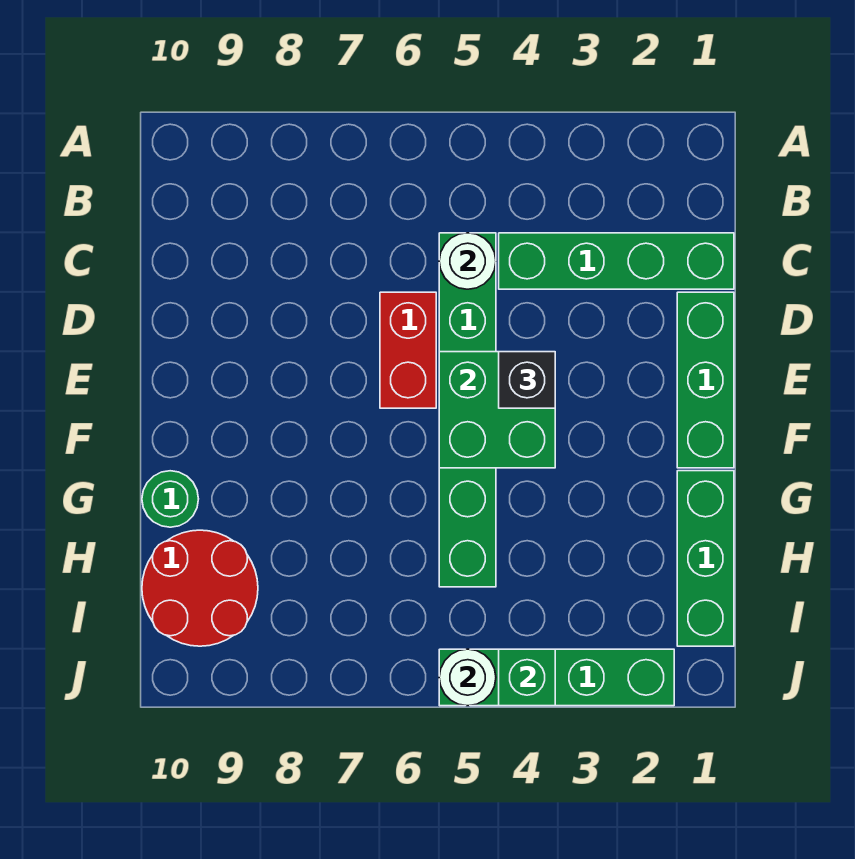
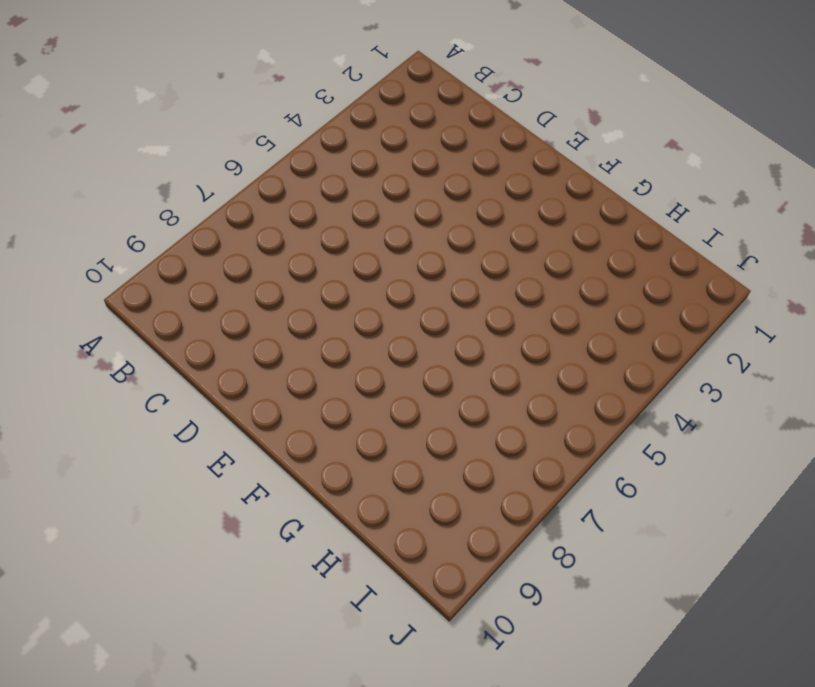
none -> green brick C1:C4 level 1
none -> green brick C5:H5 level 1
none -> green brick D1:F1 level 1

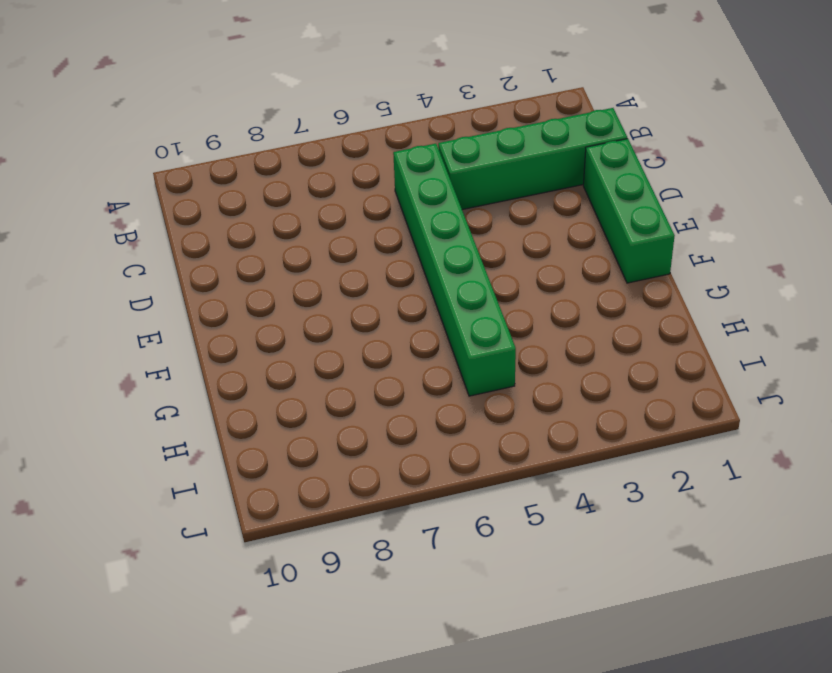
none -> red brick D6:E6 level 1
none -> green brick G1:I1 level 1
none -> green round brick G10 level 1

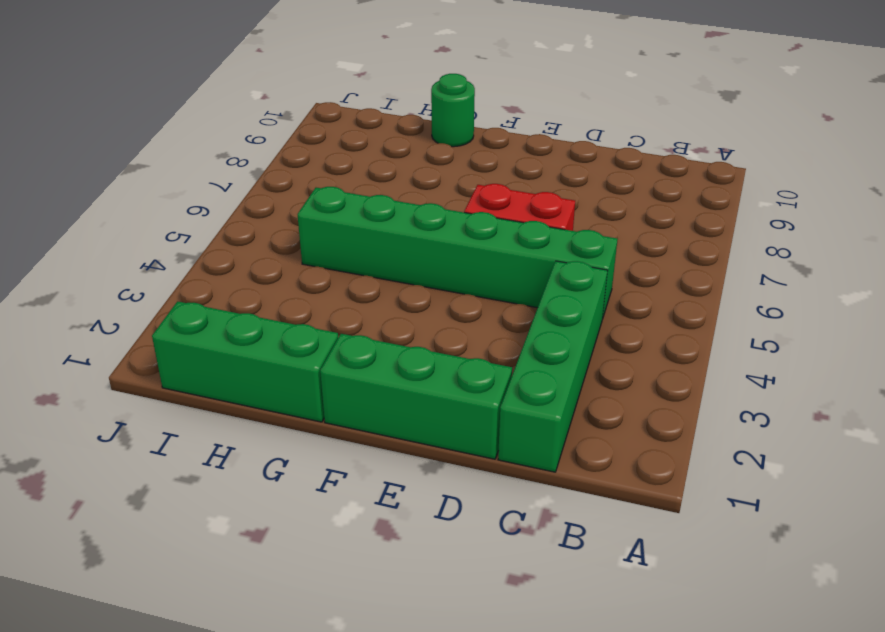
none -> red round brick H9:I10 level 1
none -> green brick J2:J5 level 1
none -> white round brick C5 level 2

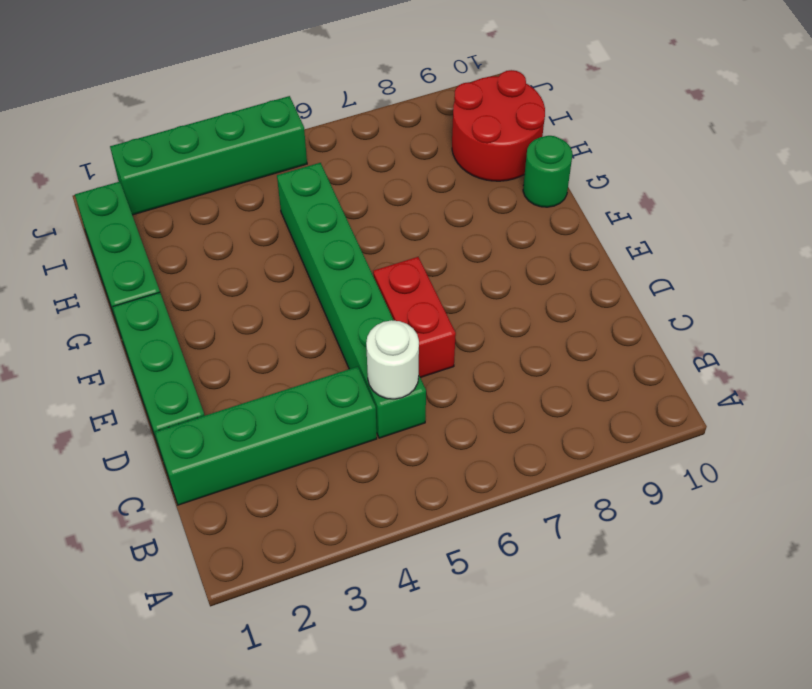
none -> green brick E4:F5 level 2
none -> green brick J4 level 2
none -> white round brick J5 level 2

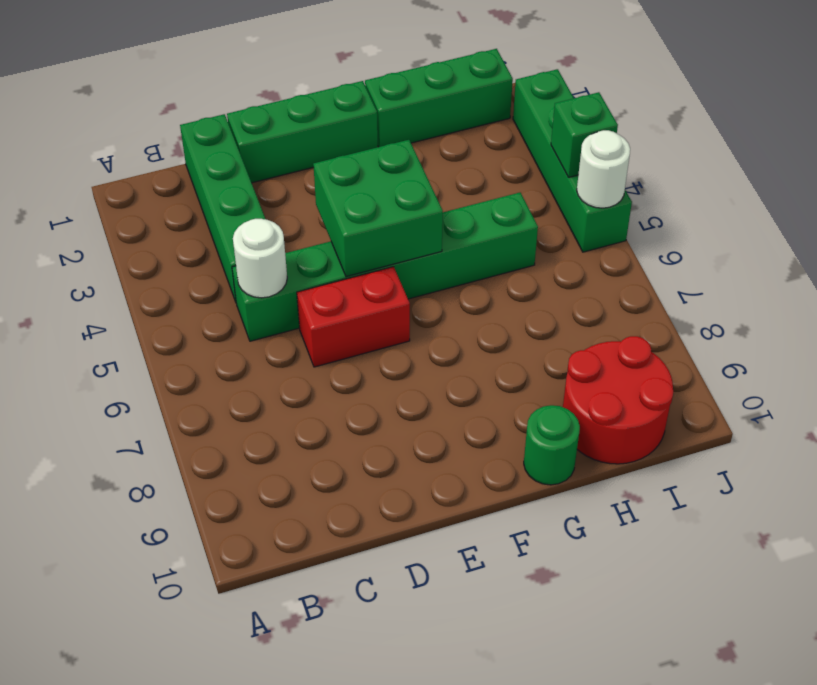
none -> black brick E4 level 3

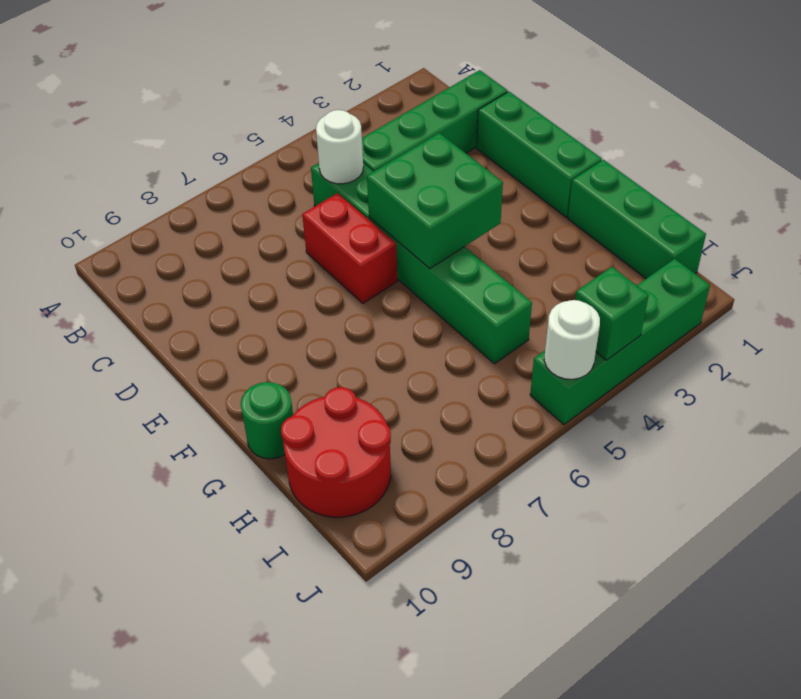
none -> black brick E4 level 3

